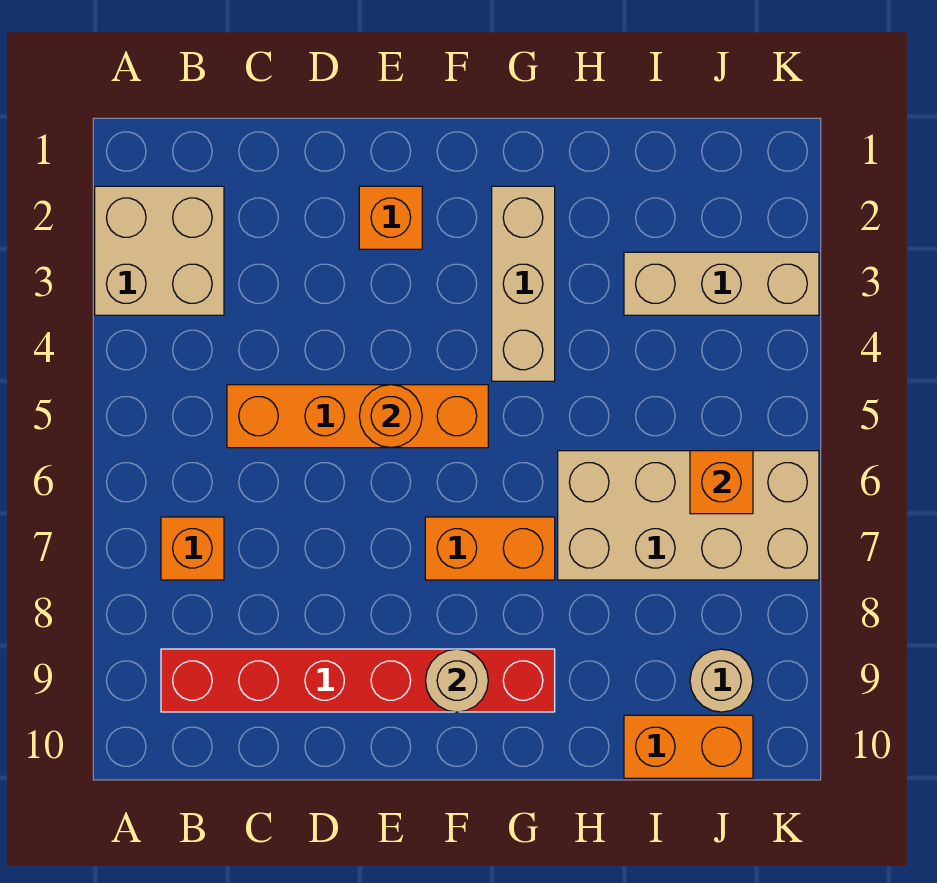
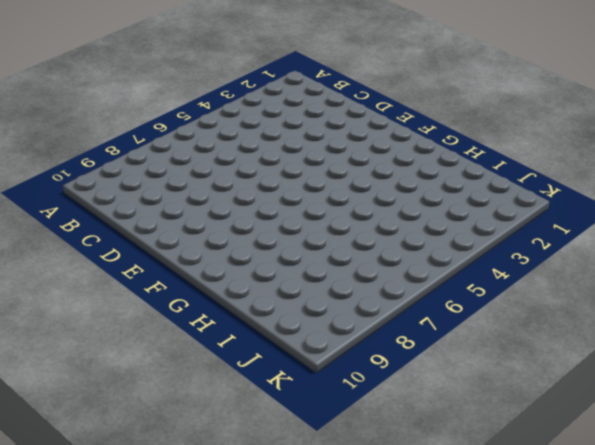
none -> tan brick A2:B3 level 1
none -> orange brick B7 level 1
none -> red brick B9:G9 level 1

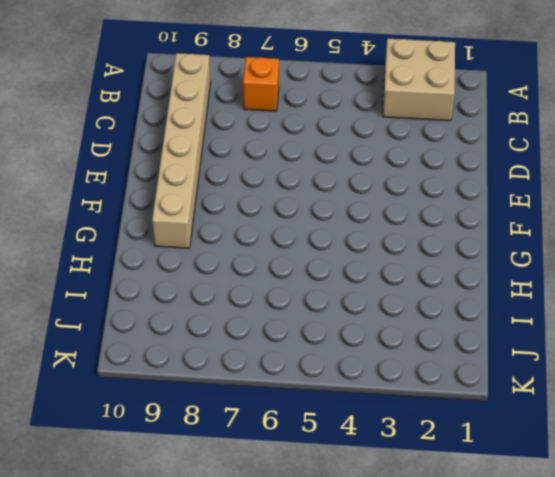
tan brick B9:G9 level 1 -> red brick B9:G9 level 1
none -> orange brick C5:F5 level 1
none -> orange brick E2 level 1
none -> orange brick F7:G7 level 1

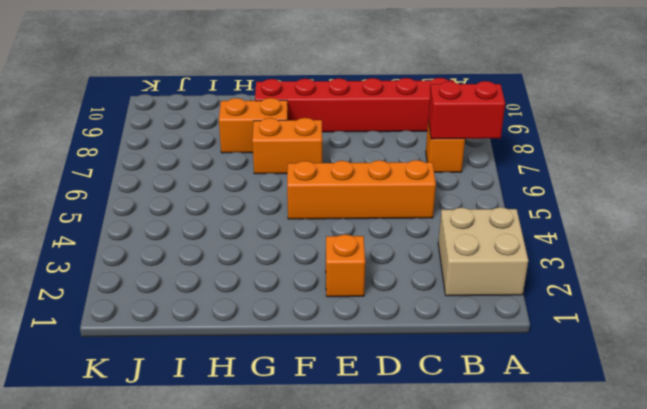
red brick A7:B7 level 2 -> none
orange brick G8:H8 level 1 -> orange brick I10:J10 level 1
none -> tan brick G2:G4 level 1
none -> tan brick H6:K7 level 1
none -> tan brick I3:K3 level 1

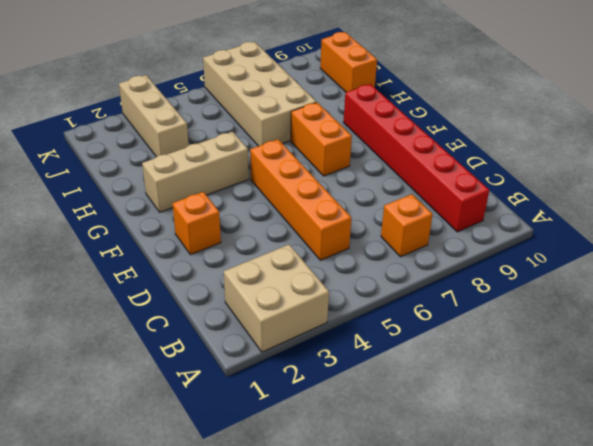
none -> tan round brick J9 level 1
none -> orange round brick E5 level 2
none -> tan round brick F9 level 2

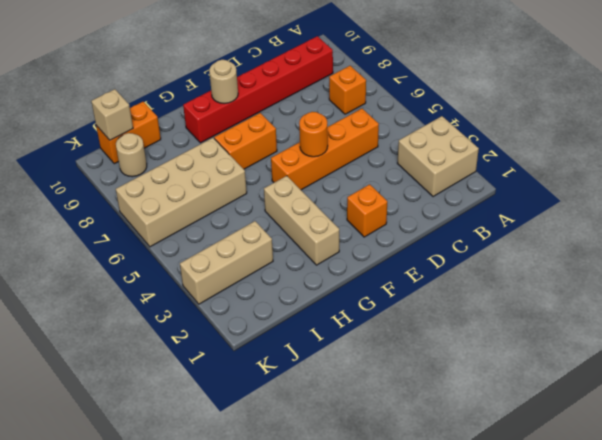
tan brick J10 level 2 -> none
none -> orange brick J6 level 2

